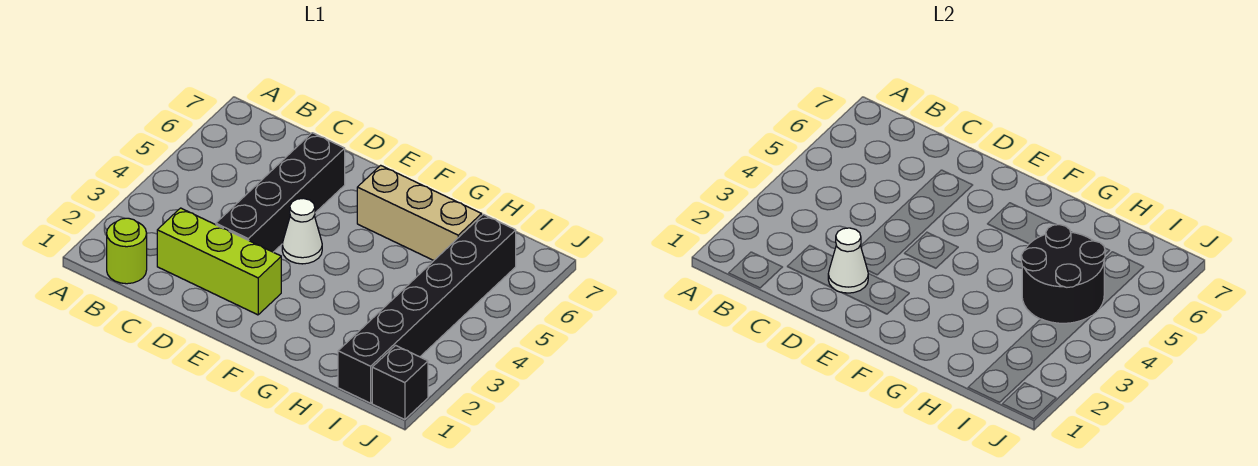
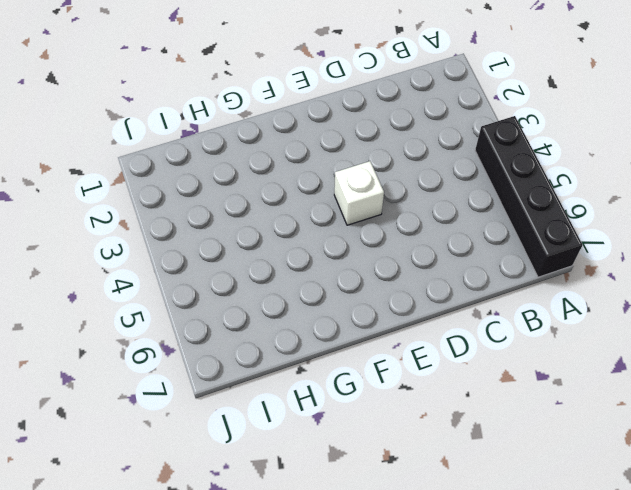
black brick A4:A7 level 1 -> black brick D3:D6 level 1
white brick E4 level 1 -> white cone E4 level 1
none -> lime round brick B1 level 1
none -> lime brick C2:E2 level 1

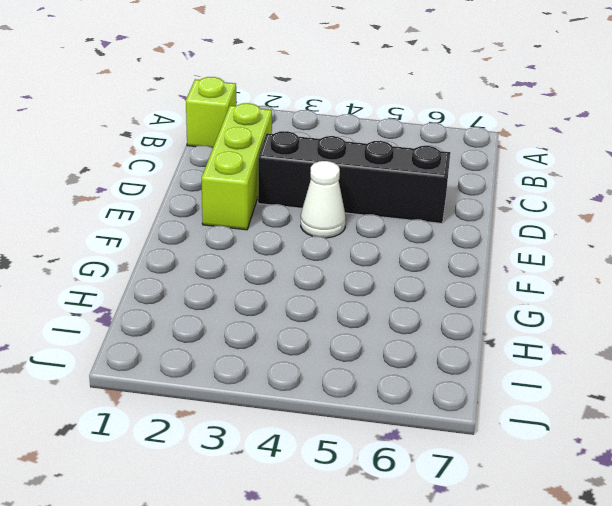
lime brick B1 level 1 -> lime round brick B1 level 1
none -> tan brick F6:H6 level 1
none -> black brick I1:I6 level 1

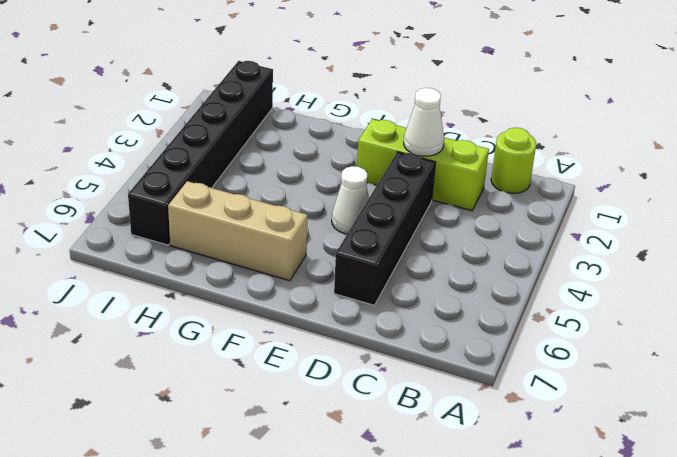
none -> black brick J1 level 1
none -> black round brick H4:I5 level 2

